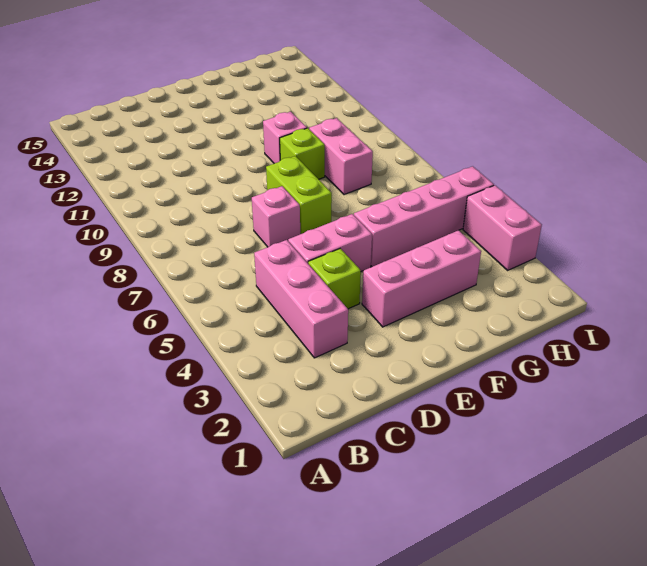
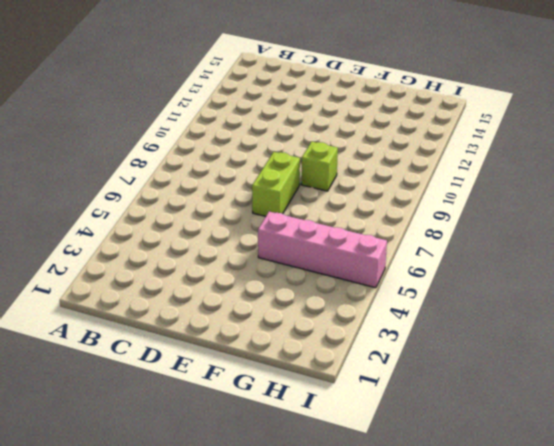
none -> pink brick C3:C5 level 1
none -> lime brick D4 level 1

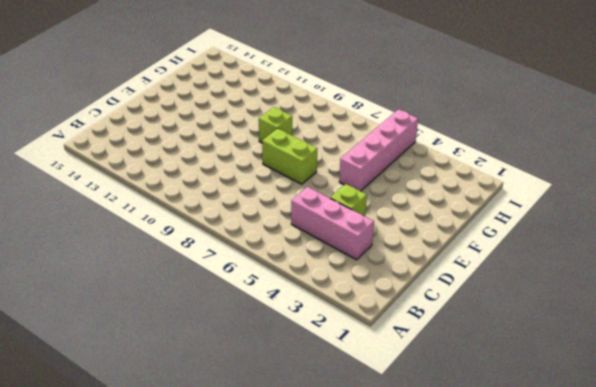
none -> pink brick D5:E5 level 1
none -> pink brick D7 level 1

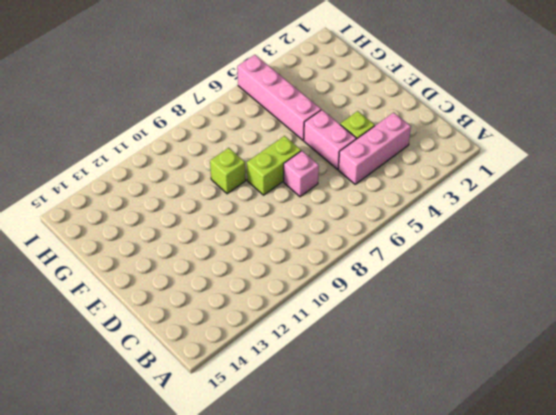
none -> pink brick E3:G3 level 1
none -> pink brick F10 level 1

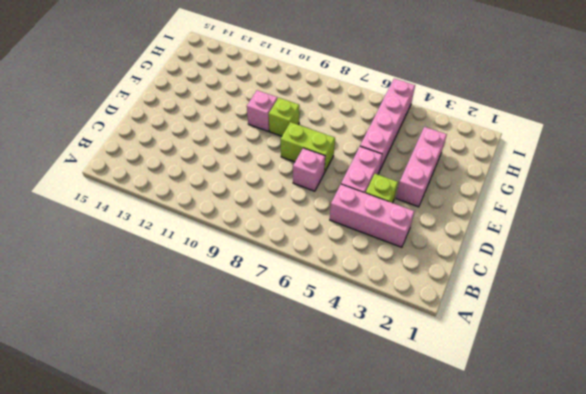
none -> pink brick G8:G9 level 1
none -> pink brick I3:I4 level 1

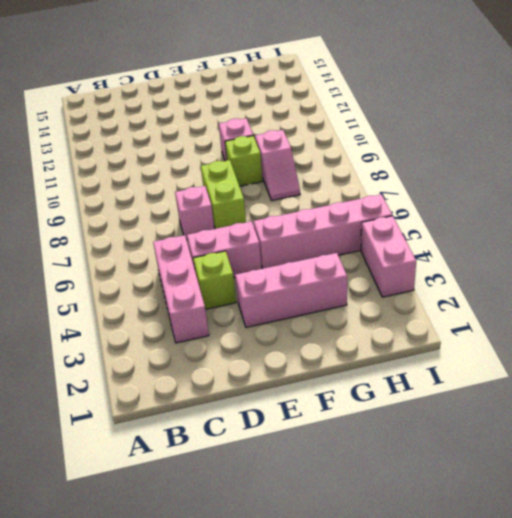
pink slope G8:G9 level 1 top 9 -> pink brick G8:G9 level 1

